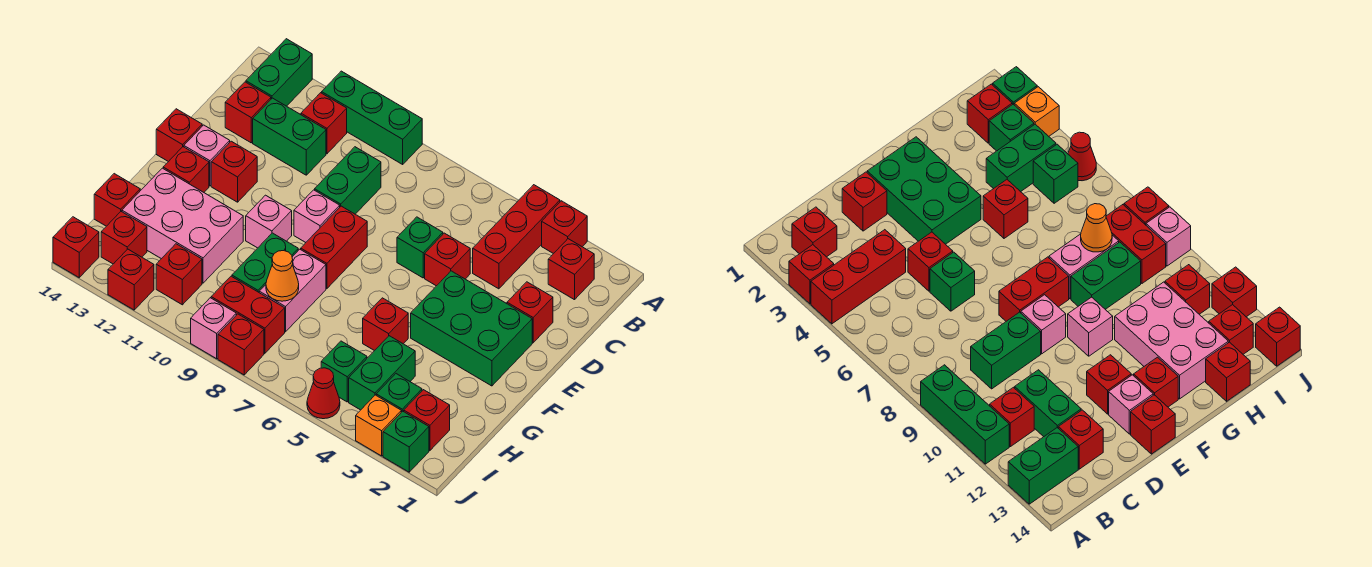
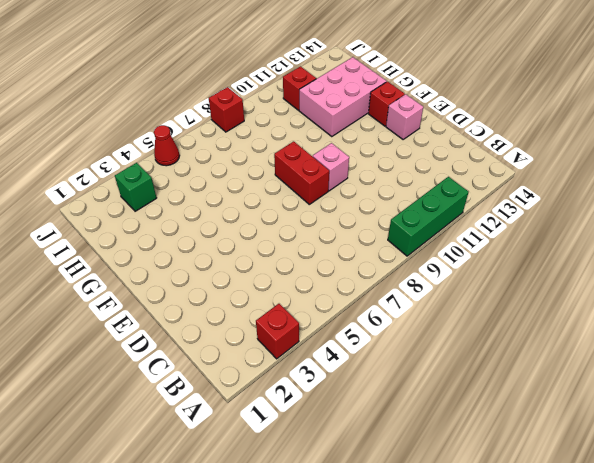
none -> red brick A4:C4 level 1
none -> green brick A13:B13 level 1
none -> red brick B2 level 1
none -> red brick B11 level 1

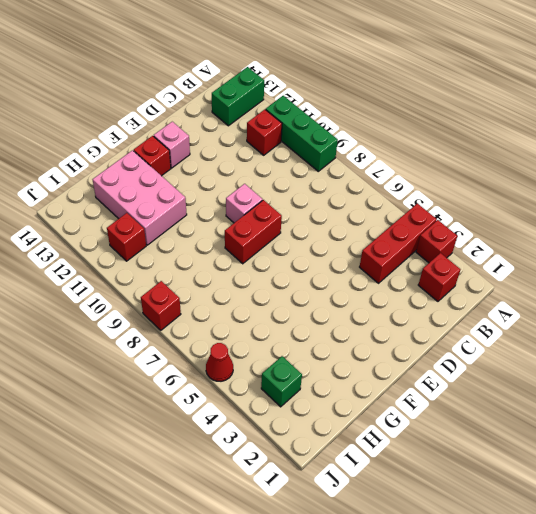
none -> green brick C9:D9 level 1
none -> green brick C11:C12 level 1
none -> red brick C13 level 1
none -> red brick D2 level 1

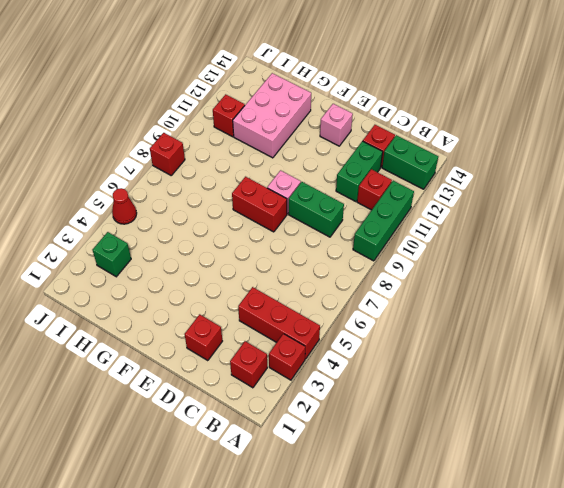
none -> red brick D5 level 1
none -> green brick D6 level 1
none -> green brick E2:F4 level 1
none -> red brick E12 level 1

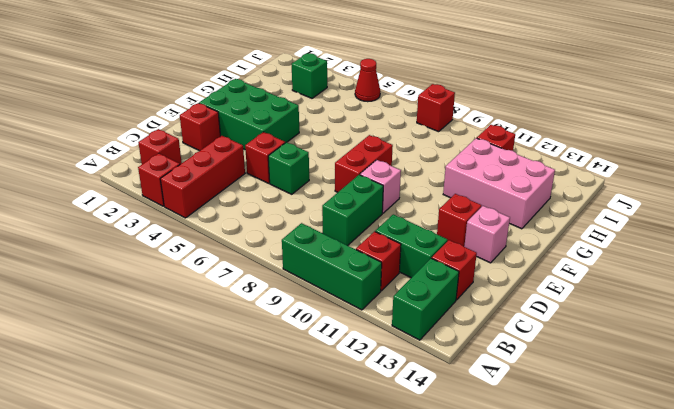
none -> red brick E14 level 1
none -> pink brick F10 level 1
none -> red brick F13 level 1
none -> red brick G5 level 1

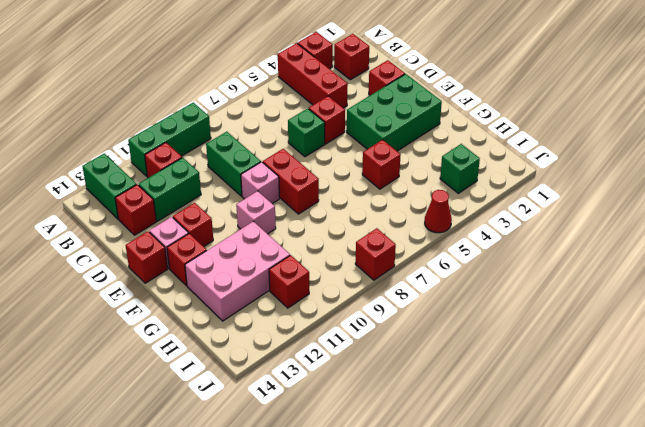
none -> pink brick G8:H8 level 1
none -> green brick G9:H9 level 1
none -> green brick H4:I4 level 1
none -> red brick H14 level 1

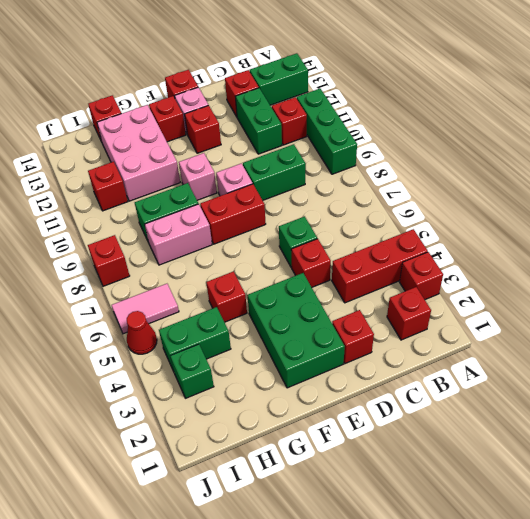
pink tile I6:J6 level 1 -> none
none -> red brick I2 level 1
none -> green brick I5 level 1
none -> red brick I8:I9 level 1
none -> red brick I13 level 1

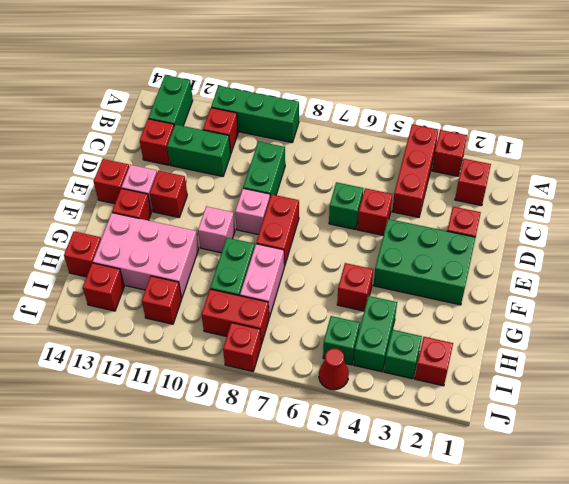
none -> green brick J2 level 1
none -> orange brick J3 level 1
none -> pink brick J9 level 1
none -> red brick J12 level 1

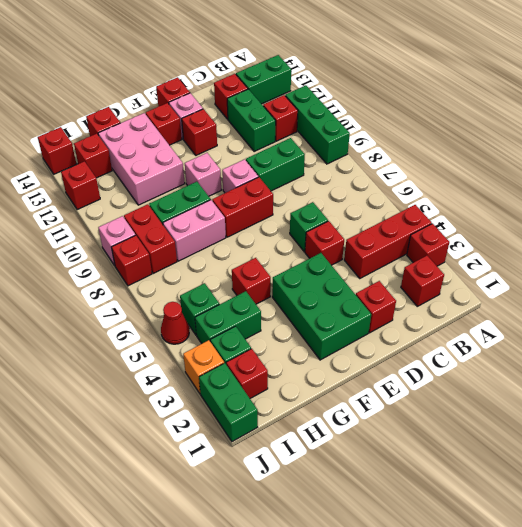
green brick J1:J2 level 1 -> green brick J2 level 1
none -> red brick I11 level 1
none -> orange cone H8 level 2

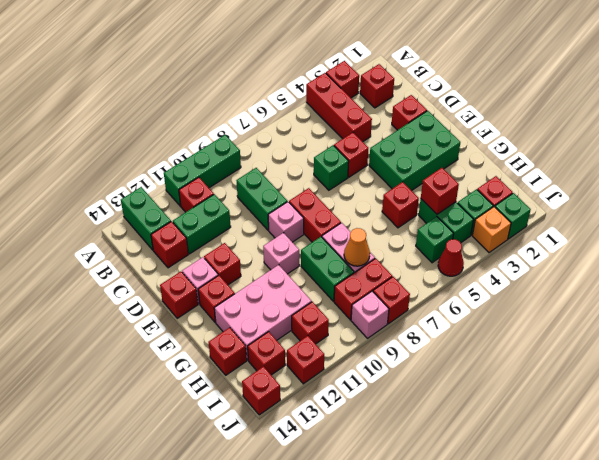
red brick H4 level 2 -> none

